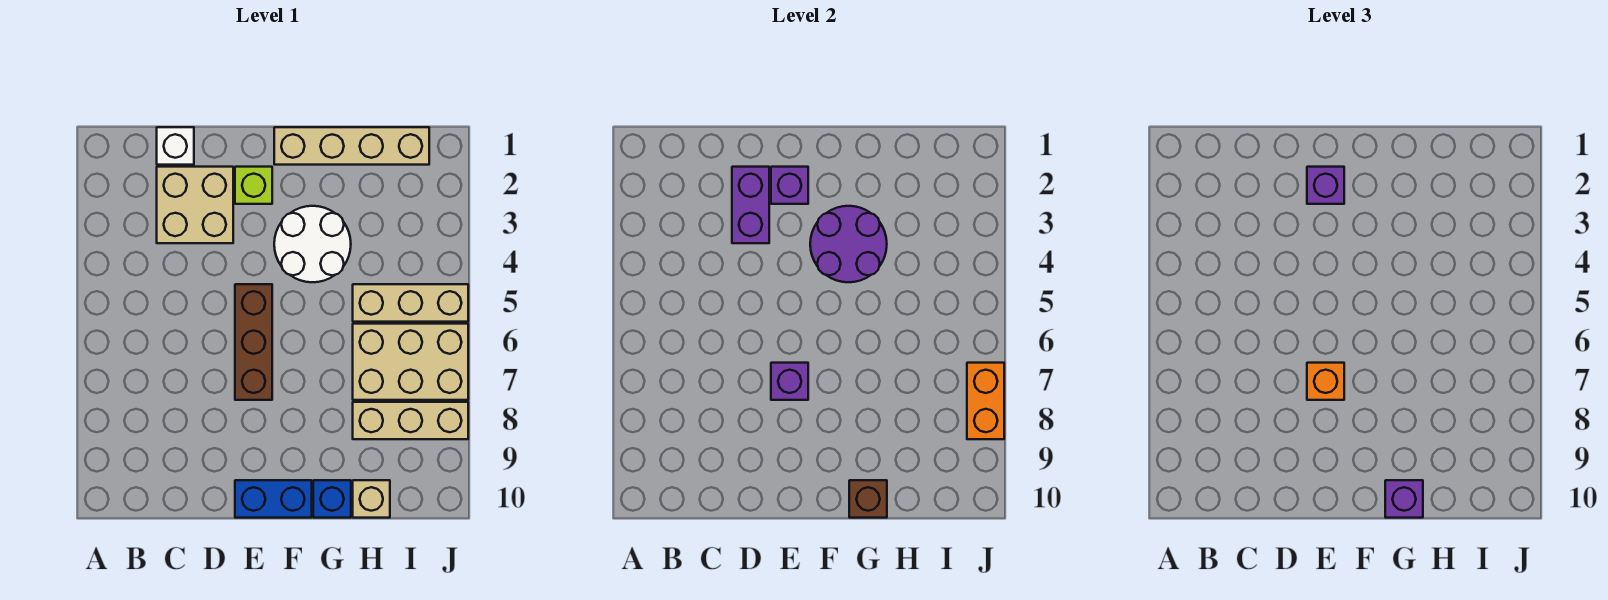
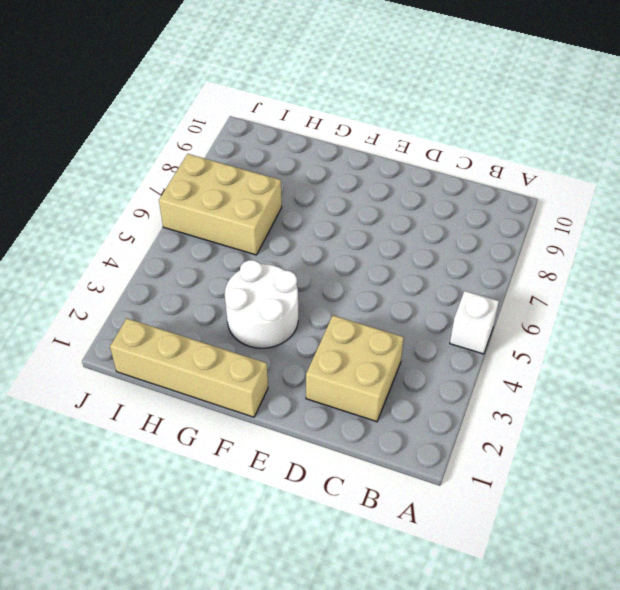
white brick A5 level 1 -> white brick C1 level 1
none -> lime brick E2 level 1
none -> brown brick E5:E7 level 1
none -> blue brick E10:F10 level 1

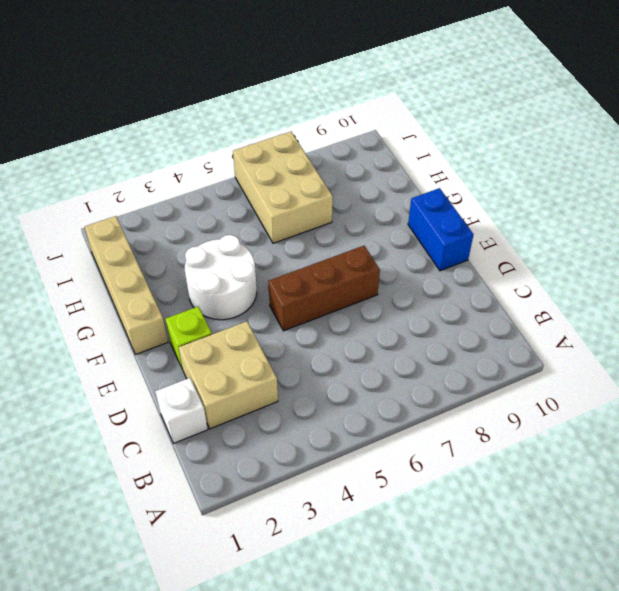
none -> blue brick G10 level 1
none -> tan brick H5:J5 level 1
none -> tan brick H8:J8 level 1

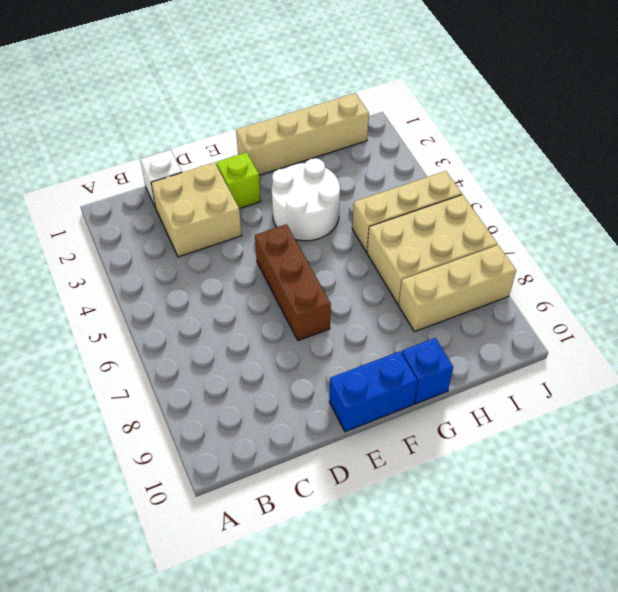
none -> tan brick H10 level 1
none -> purple brick D2:D3 level 2
none -> purple brick E2 level 2

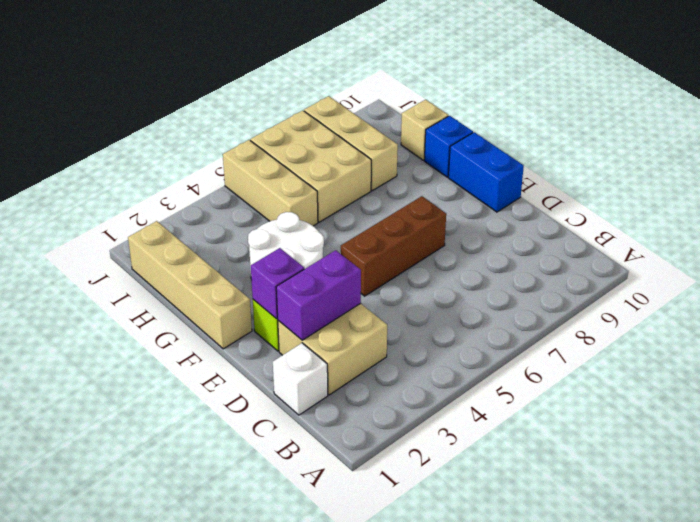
none -> purple brick E7 level 2
none -> purple round brick F3:G4 level 2
none -> brown brick G10 level 2

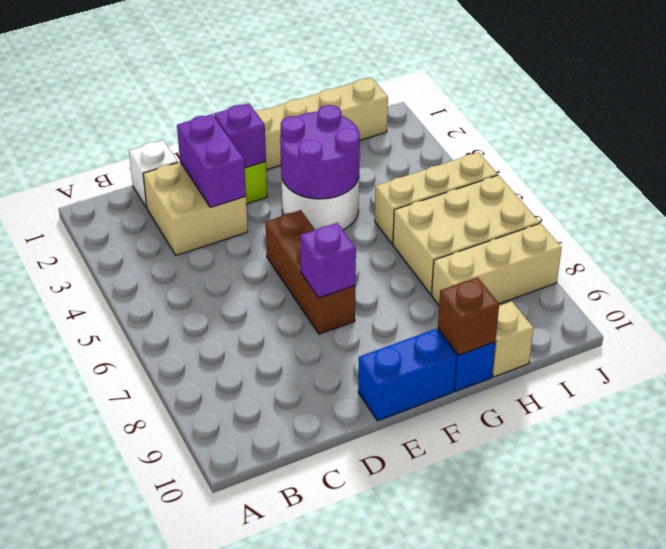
none -> orange brick J7:J8 level 2
none -> purple brick E2 level 3
none -> orange brick E7 level 3

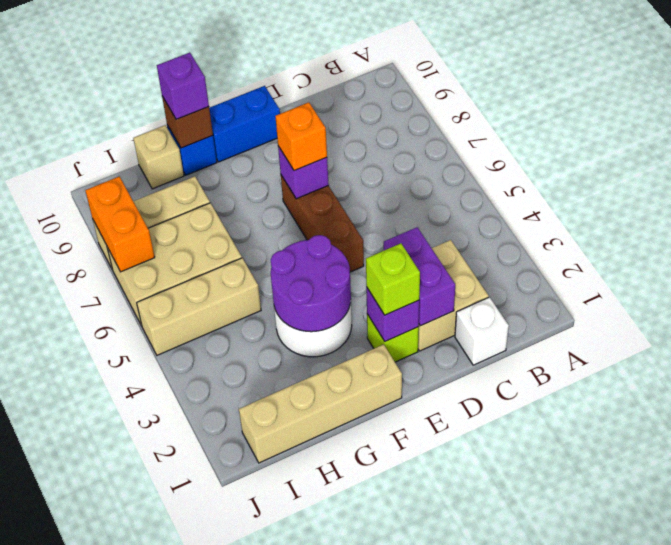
lime brick E2 level 3 -> purple brick E2 level 3

